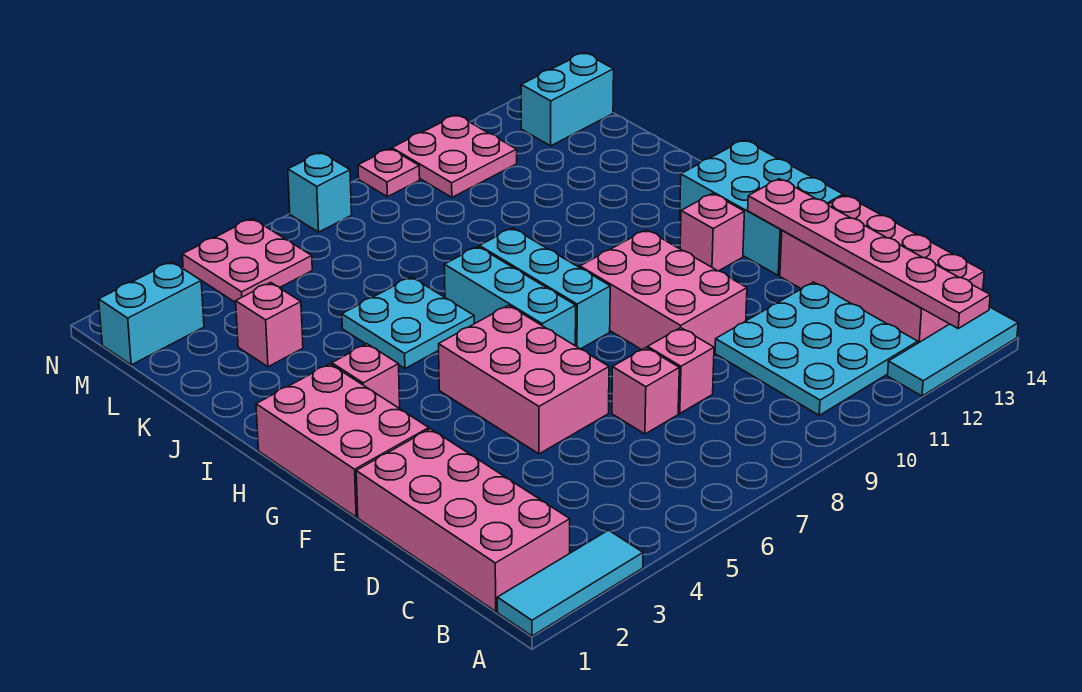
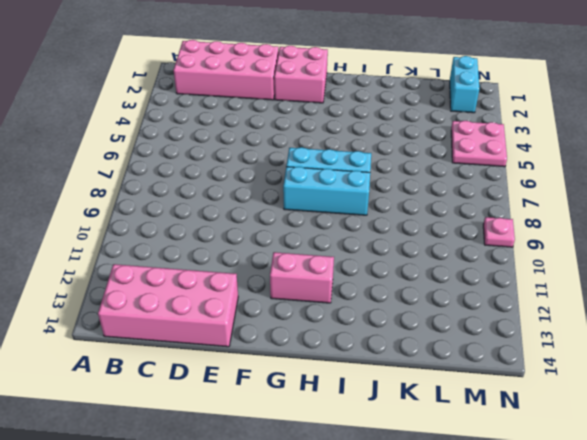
pink brick F1:G2 level 1 -> pink brick F1:H2 level 1
pink brick G12:H12 level 1 -> pink brick G12 level 1
none -> cyan tile A1:A3 level 1
none -> cyan tile A12:A14 level 1
none -> cyan plate B10:D12 level 1

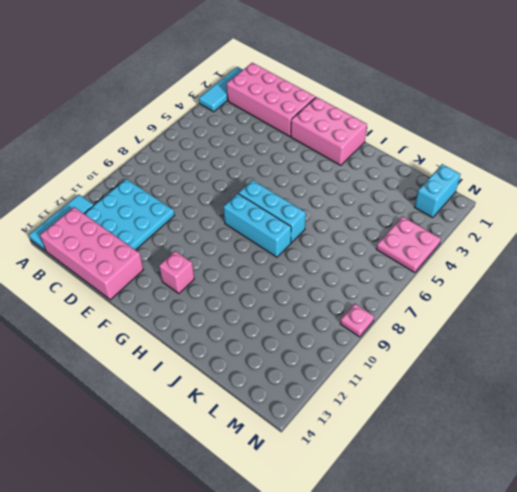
none -> pink brick D7 level 1
none -> pink brick D8 level 1
none -> pink brick E5:G6 level 1

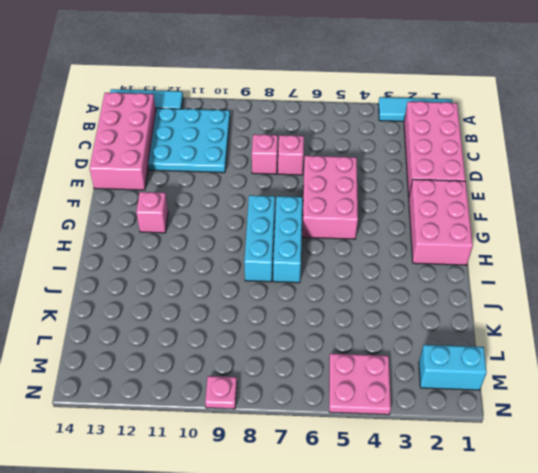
none -> pink brick E9:G10 level 1
none -> cyan brick F13:H14 level 1
none -> pink brick H3 level 1

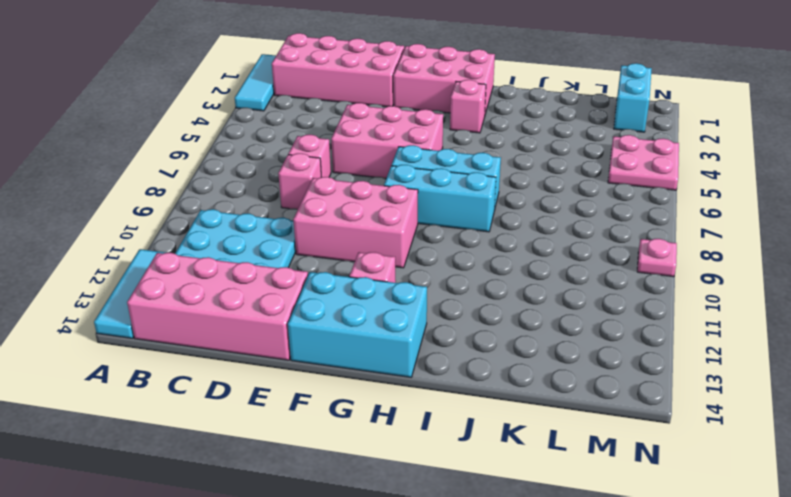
none -> cyan plate I5:J6 level 1
none -> pink brick K3 level 1
none -> pink plate M10:N11 level 1

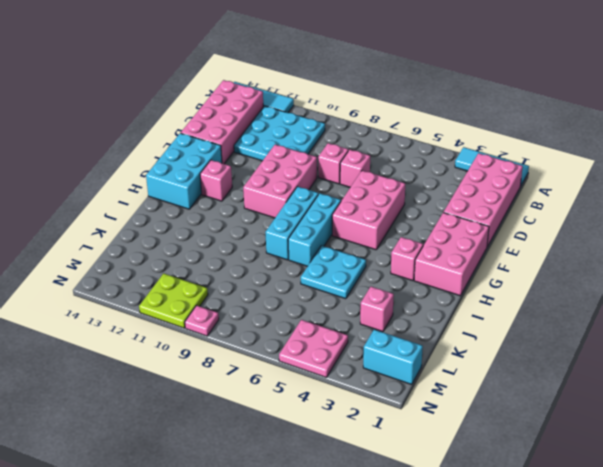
lime plate M10:N11 level 1 -> pink plate M10:N11 level 1
none -> cyan brick M13:M14 level 1
none -> cyan brick N7 level 1
none -> pink plate A13:F13 level 2

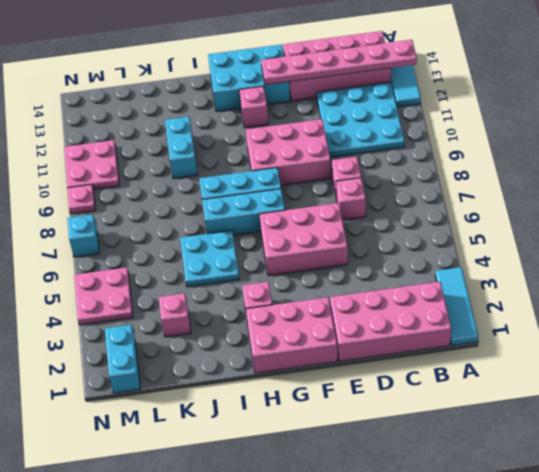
cyan brick J10:J11 level 1 -> cyan brick M13:M14 level 1

